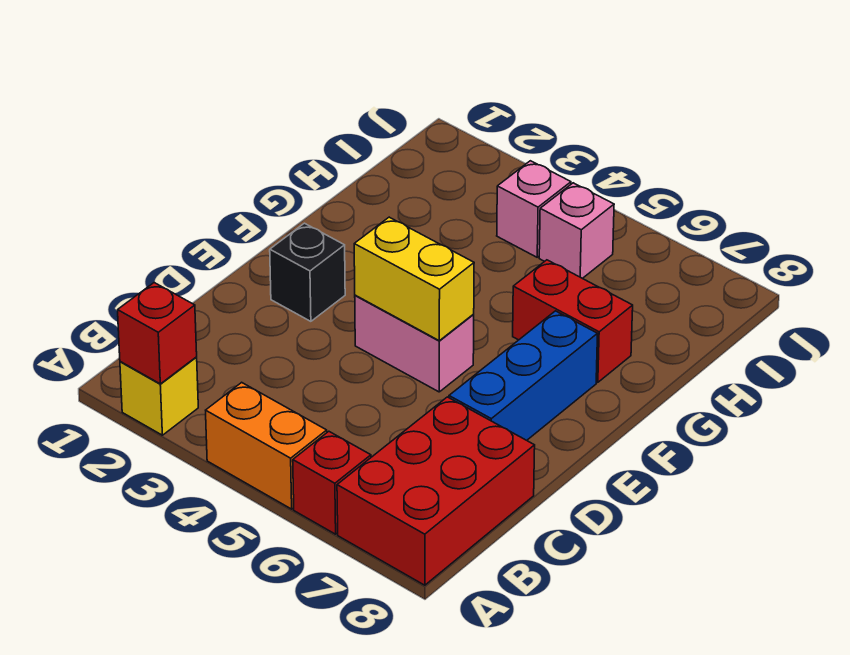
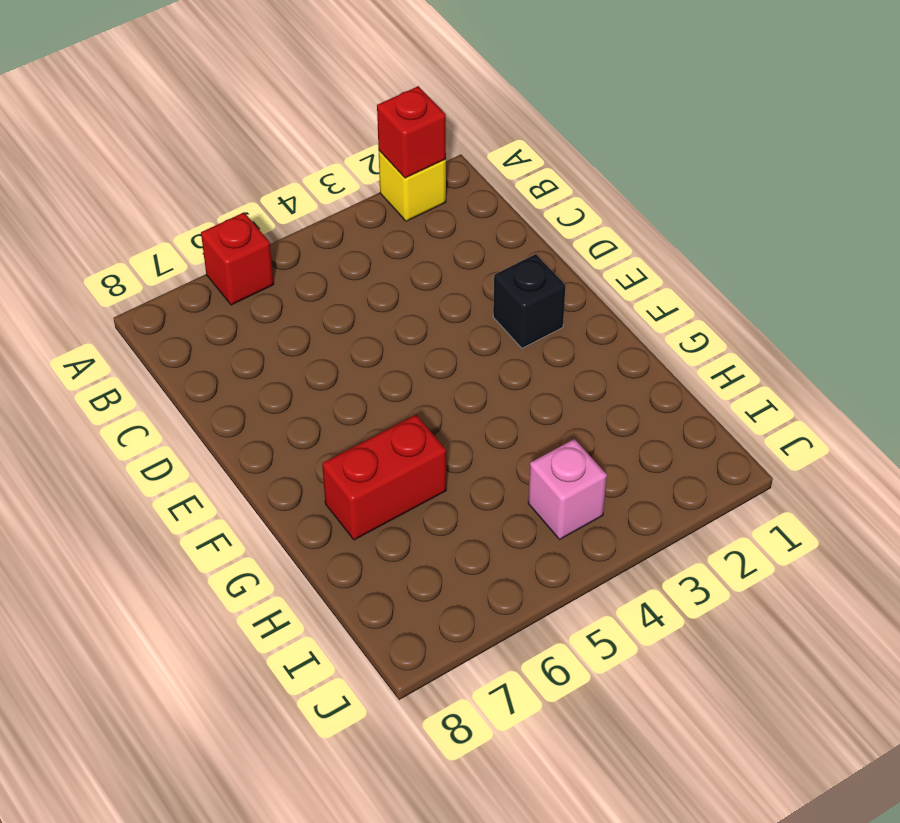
none -> orange brick A4:A5 level 1
none -> red brick A7:C8 level 1
none -> blue brick D7:F7 level 1

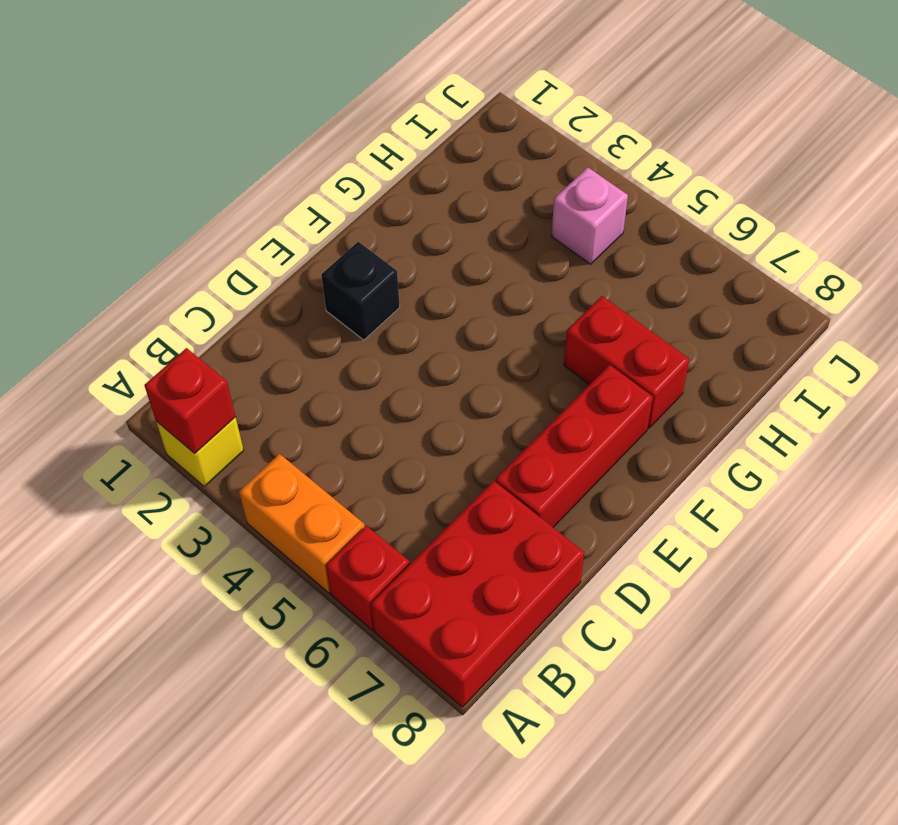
red brick D7:F7 level 1 -> blue brick D7:F7 level 1
none -> pink brick E4:E5 level 1
none -> pink brick I5 level 1
none -> yellow brick E4:E5 level 2

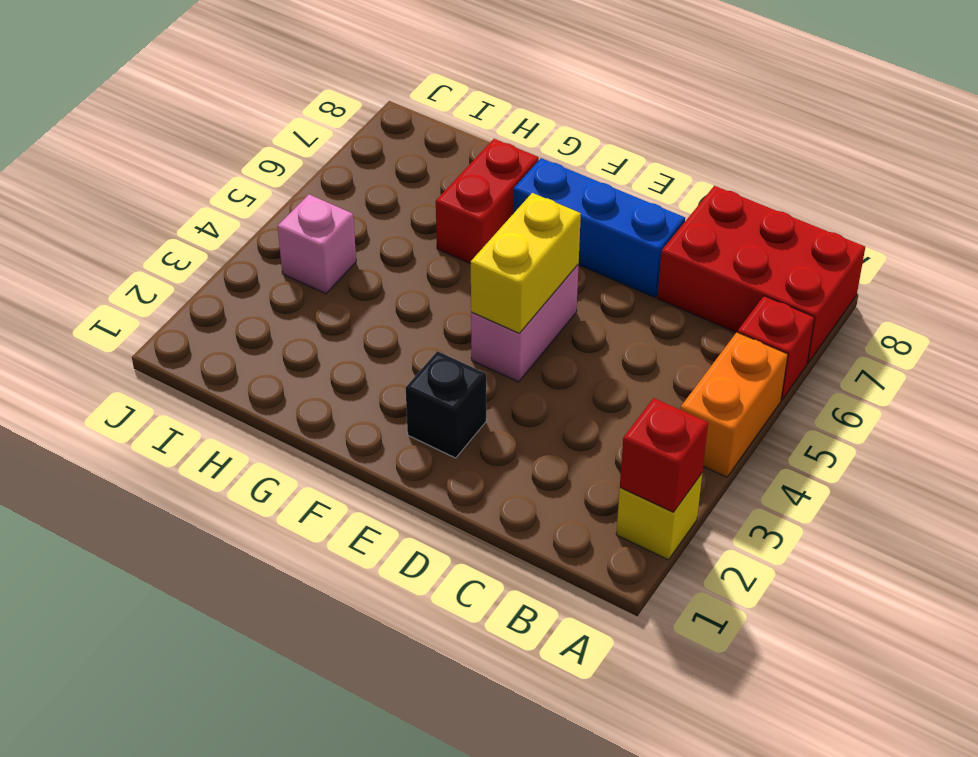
none -> pink brick I5 level 1

